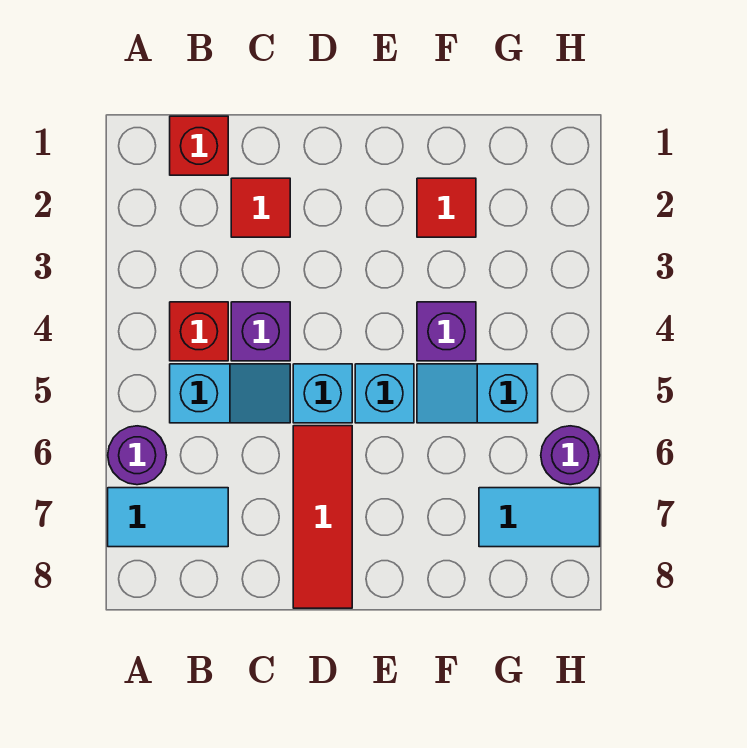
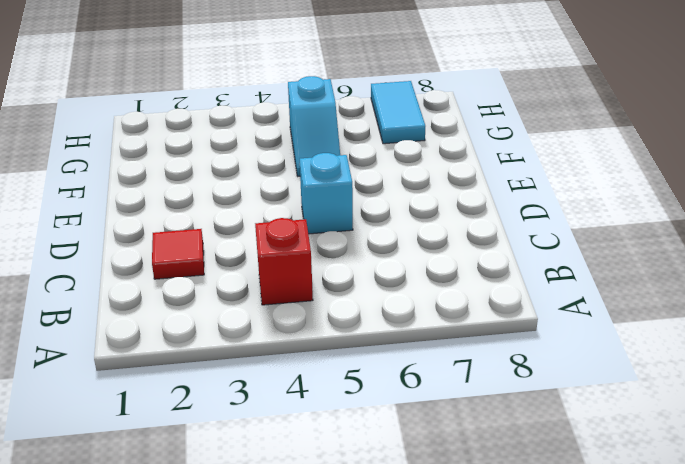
none -> purple round brick A6 level 1
none -> cyan tile A7:B7 level 1
none -> red brick B1 level 1

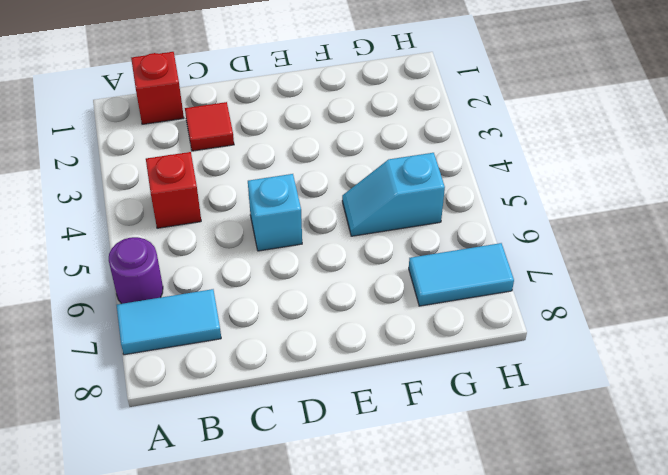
none -> cyan slope B5:C5 level 1 top B
none -> purple brick C4 level 1
none -> red tile D6:D8 level 1

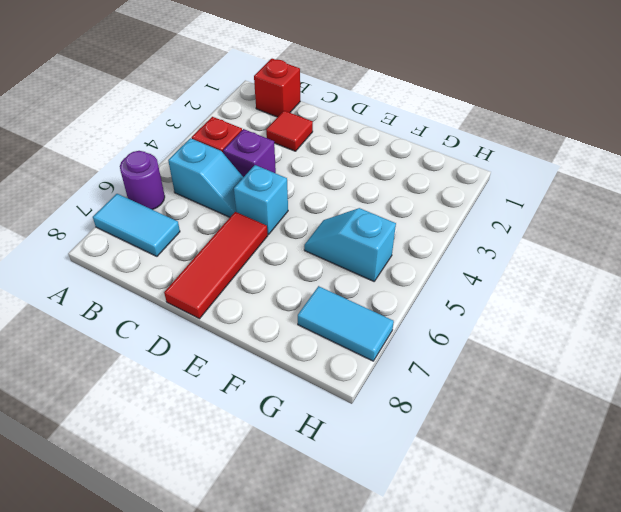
none -> cyan brick E5 level 1
none -> red tile F2 level 1
none -> purple brick F4 level 1

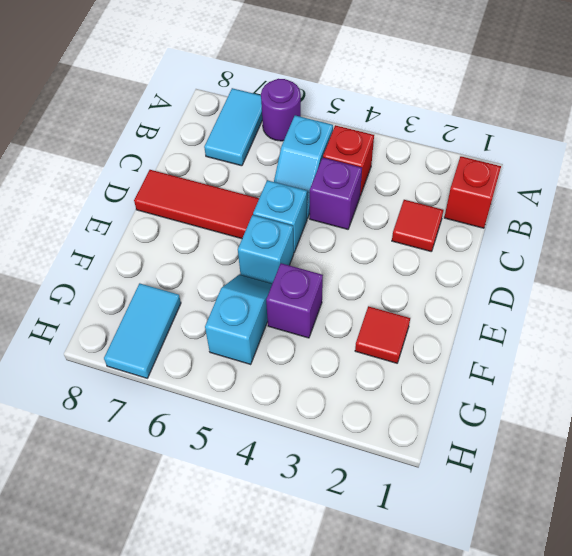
none -> purple round brick H6 level 1

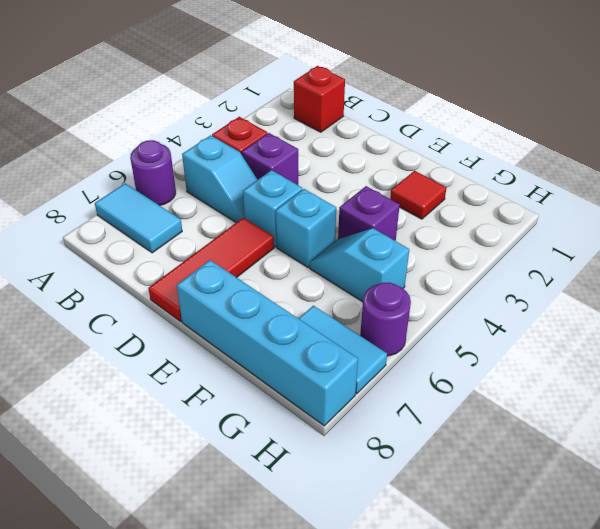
cyan brick E8:H8 level 1 -> none
none -> red tile C2 level 1

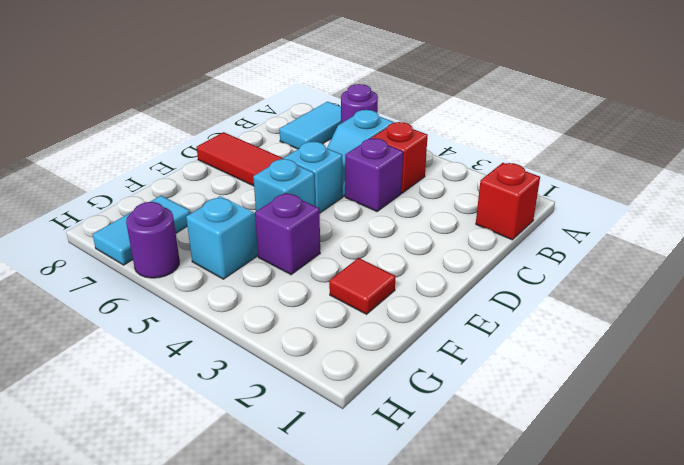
none -> red tile C2 level 1

